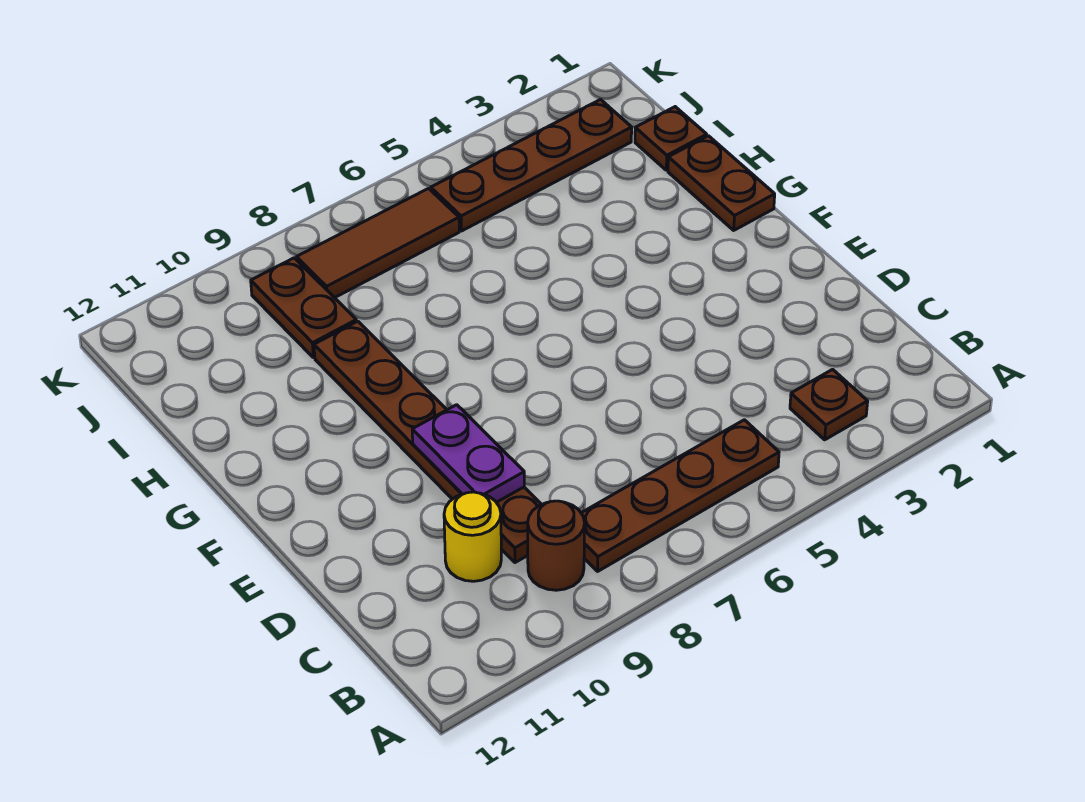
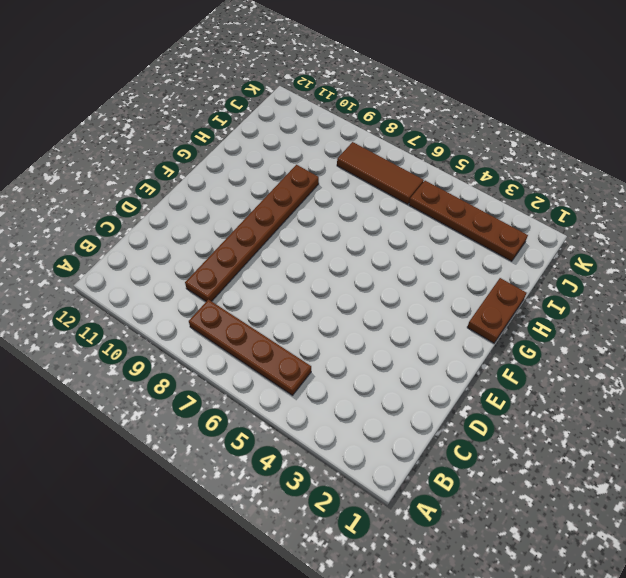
none -> brown plate B3 level 1
none -> brown round brick B9 level 1

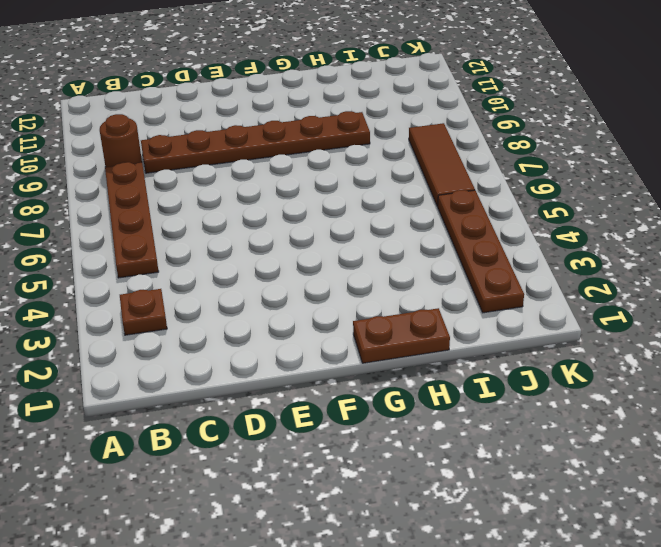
none -> yellow round brick C10 level 1
none -> brown plate I1 level 1

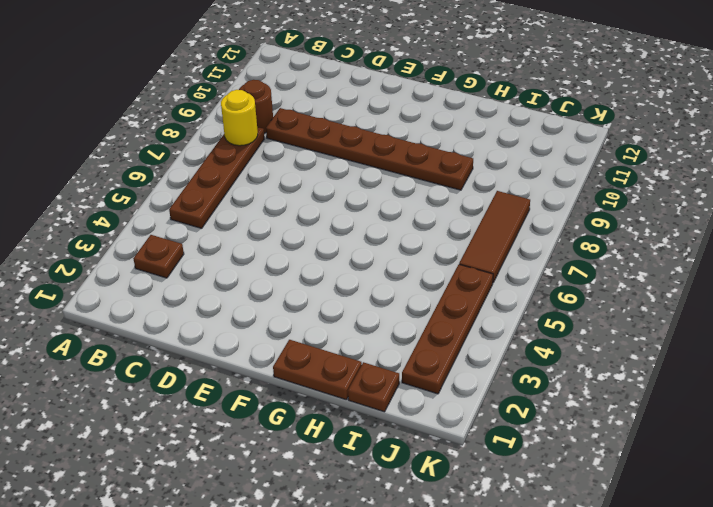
yellow round brick B8 level 2 -> yellow round brick C10 level 1
none -> brown plate I9:J9 level 1
none -> purple plate D9:E9 level 2

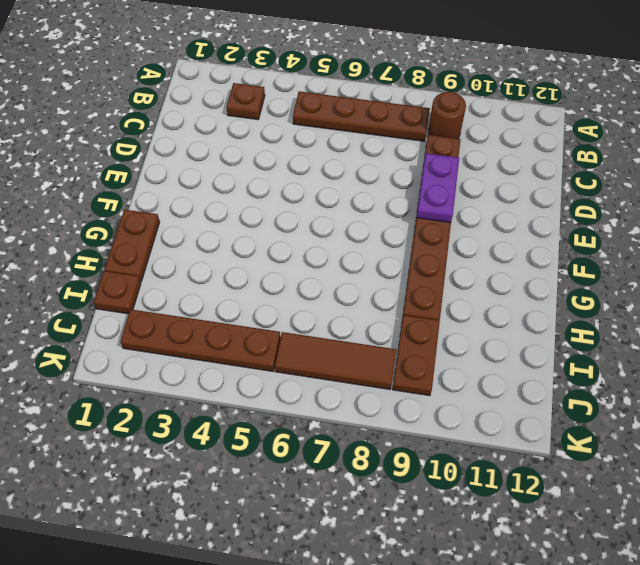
none -> yellow round brick C10 level 1

